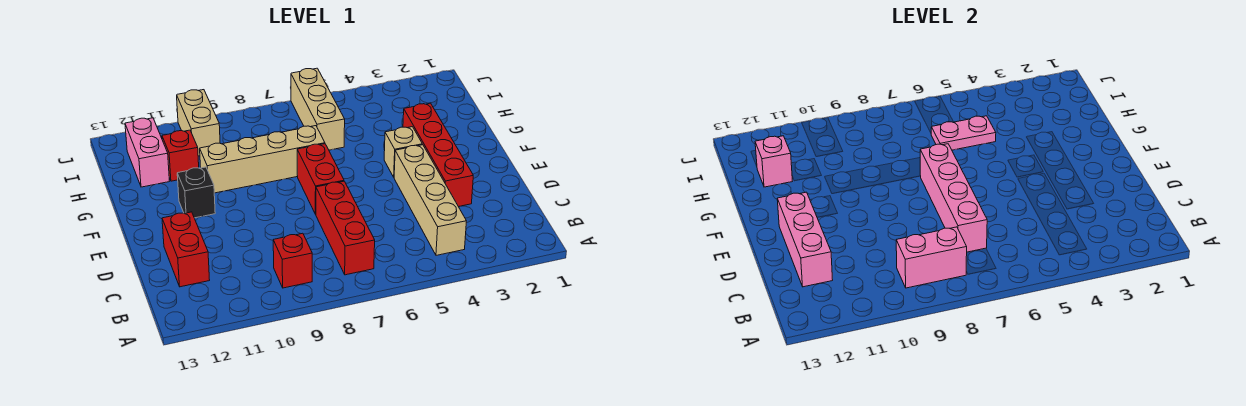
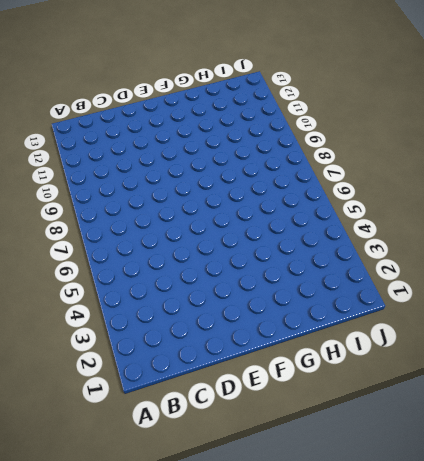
none -> tan brick B4:E4 level 1
none -> red brick B7:D7 level 1
none -> red brick B9 level 1

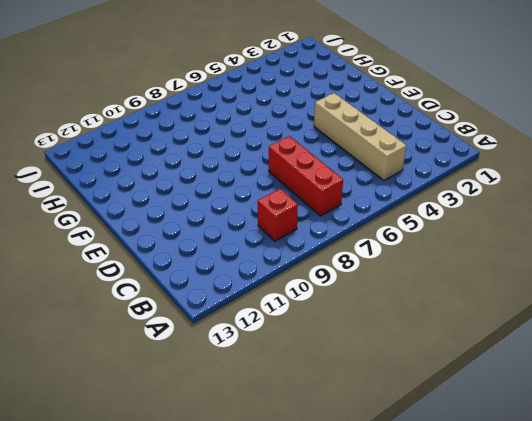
none -> red brick C12:D12 level 1
none -> red brick D3:G3 level 1
none -> red brick E7:F7 level 1

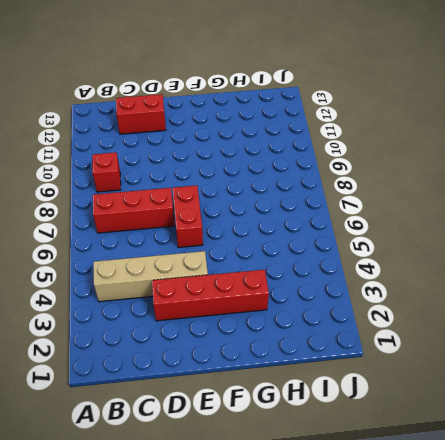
red brick E6:E7 level 1 -> red brick E7:F7 level 1
none -> tan brick F4 level 1
none -> black brick F11 level 1
none -> tan brick G7:G10 level 1

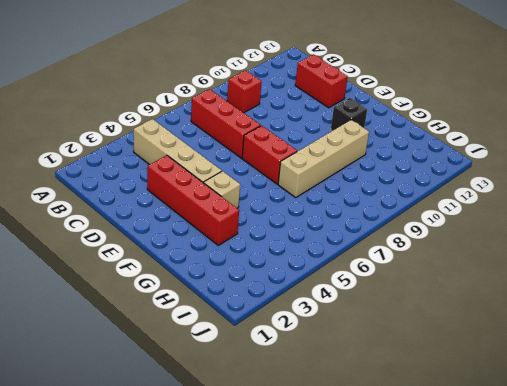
none -> tan brick H6:J6 level 1
none -> red brick H11 level 1
none -> pink brick H12:I12 level 1

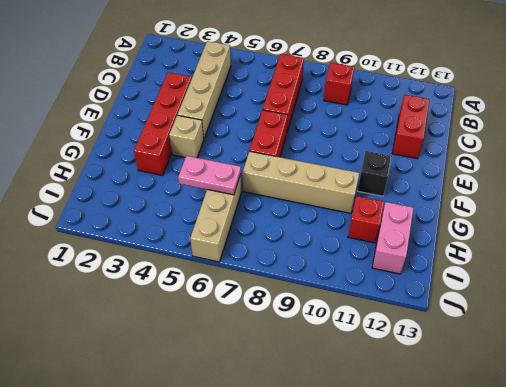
none -> tan brick I10:J10 level 1
none -> pink brick B8:B9 level 2
none -> pink brick C7:F7 level 2

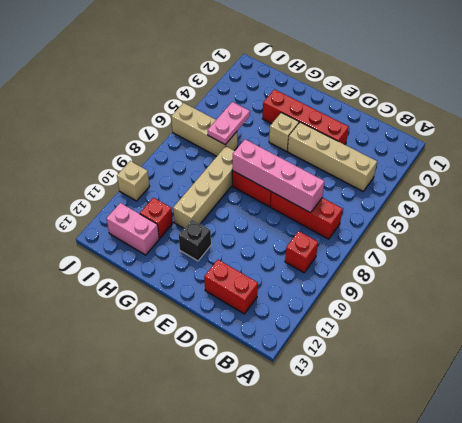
tan brick J10 level 1 -> tan brick I10:J10 level 1
none -> pink brick B8:B9 level 2
none -> pink brick C12:E12 level 2
none -> pink brick H12 level 2

